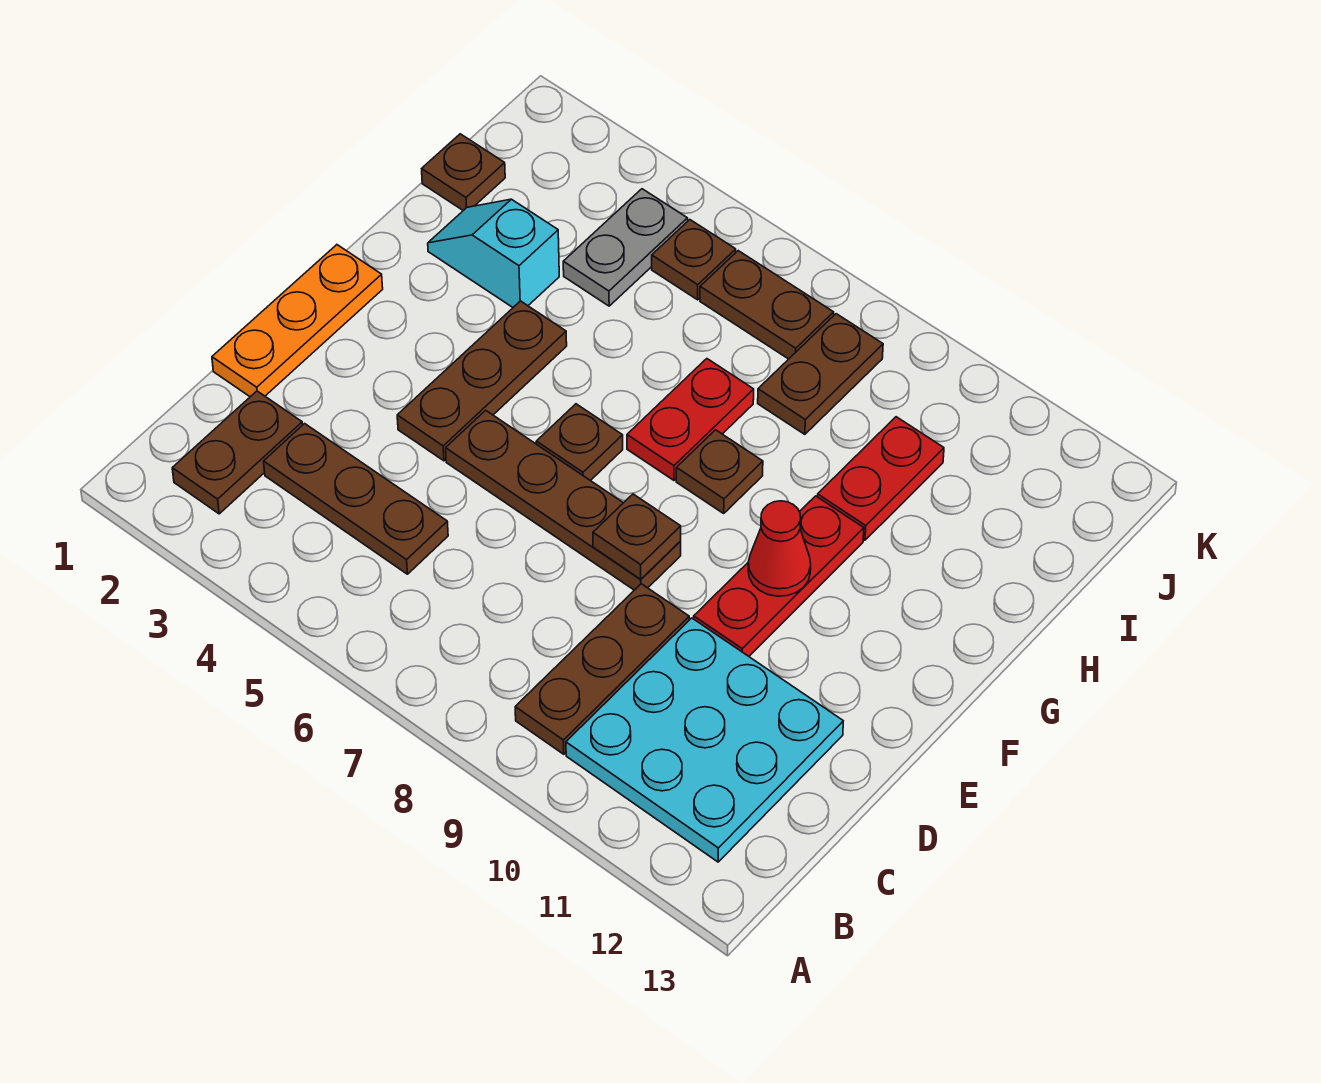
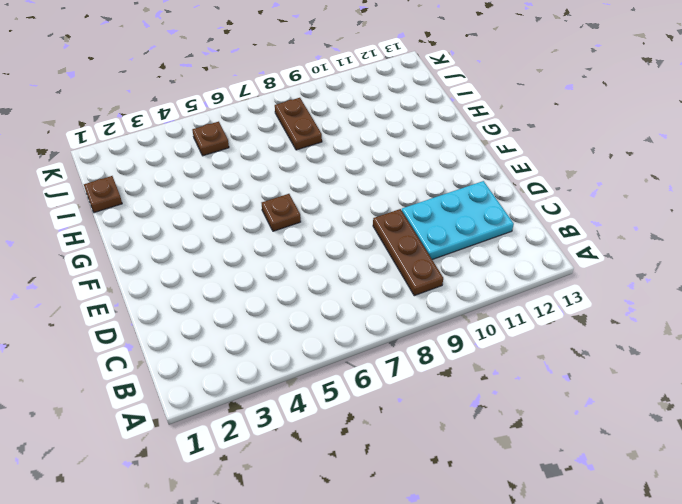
cyan plate C10:D12 level 1 -> cyan plate B10:D12 level 1
none -> brown plate B2:C2 level 1
none -> brown plate C3:C5 level 1
none -> orange plate D1:F1 level 1

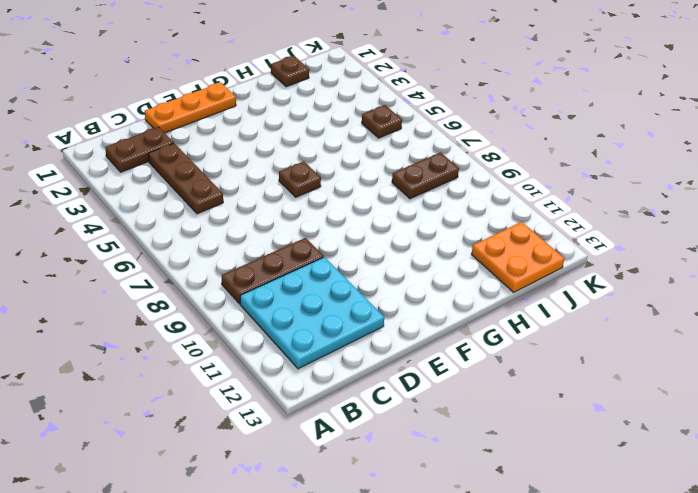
orange plate I12:J13 level 1 -> none
none -> brown plate E4:G4 level 1
none -> brown plate E5:E8 level 1
none -> red plate E10:G10 level 1

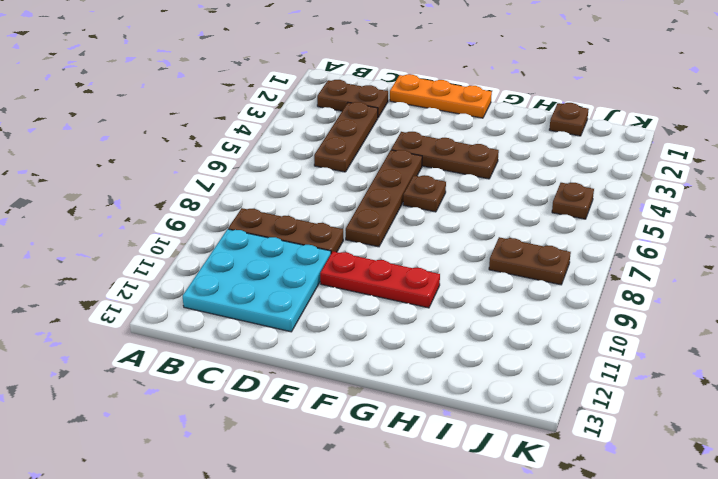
none -> red plate G7:H7 level 1
none -> brown plate G8 level 1
none -> cyan slope H2:H3 level 1 top 3

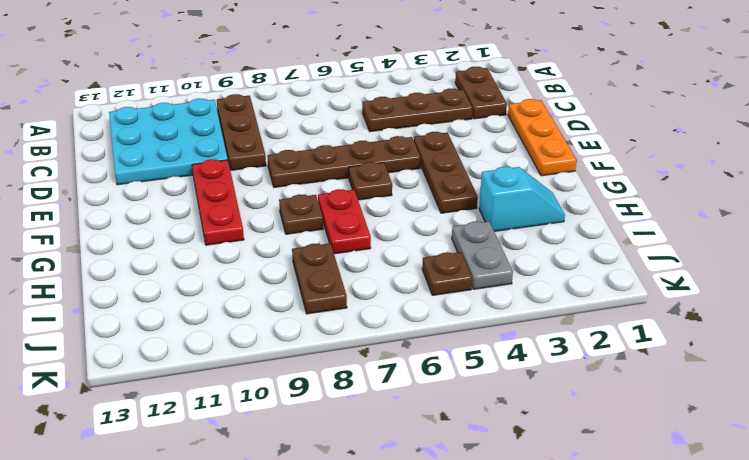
none -> red plate H10:I10 level 1
none -> brown plate I1 level 1
none -> brown plate J6:J7 level 1

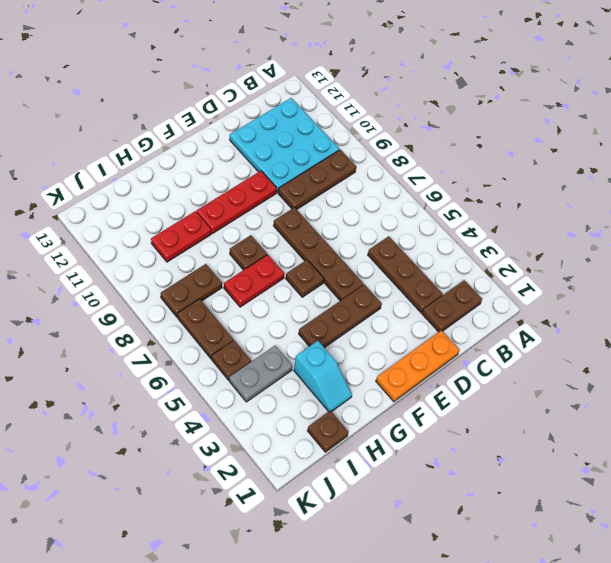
none -> brown plate E8 level 2
none -> red cone F10 level 2

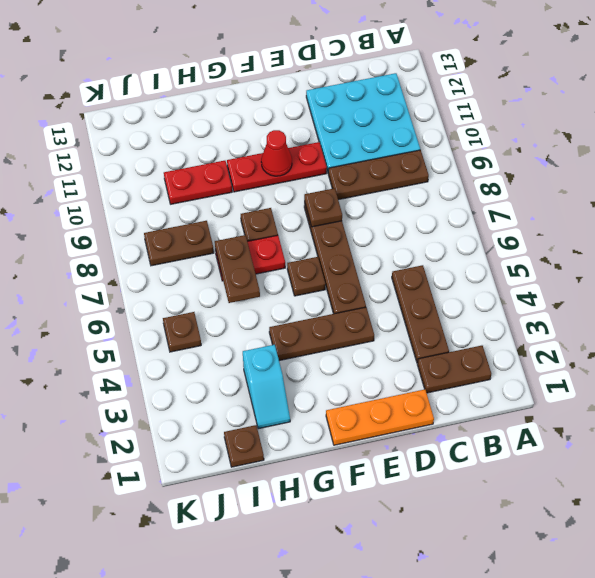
brown plate H6:H7 level 2 -> brown plate J6:J7 level 1
none -> grey plate I4:J4 level 1

